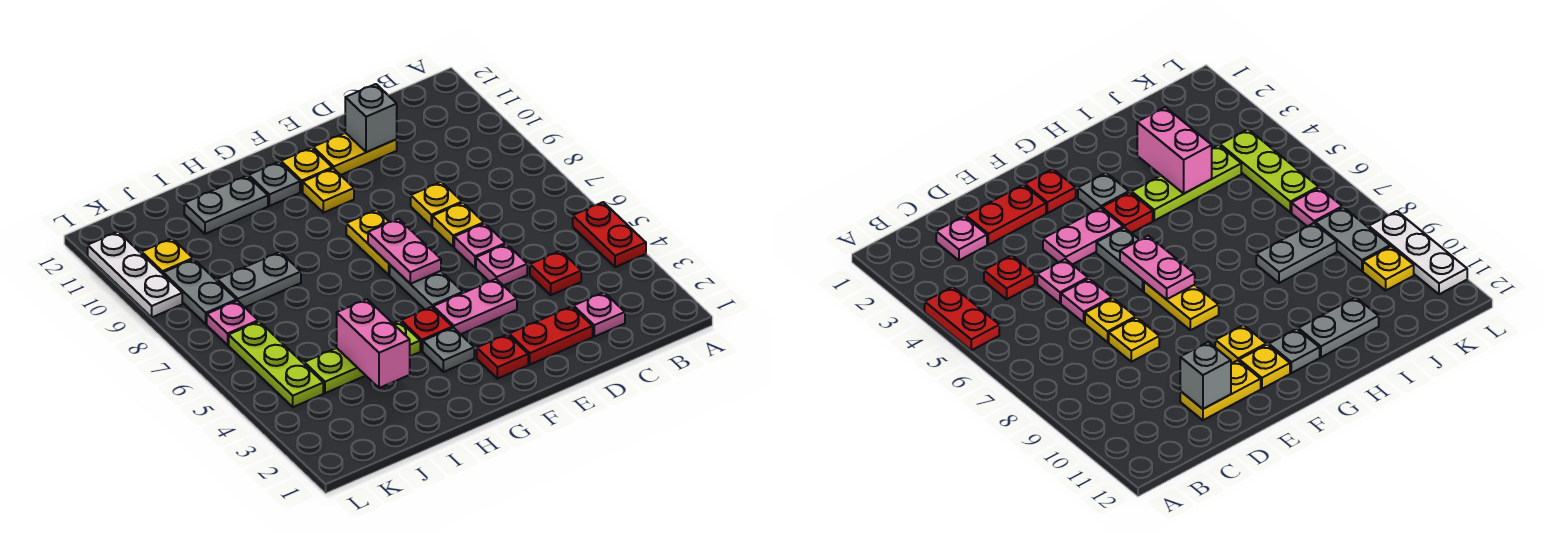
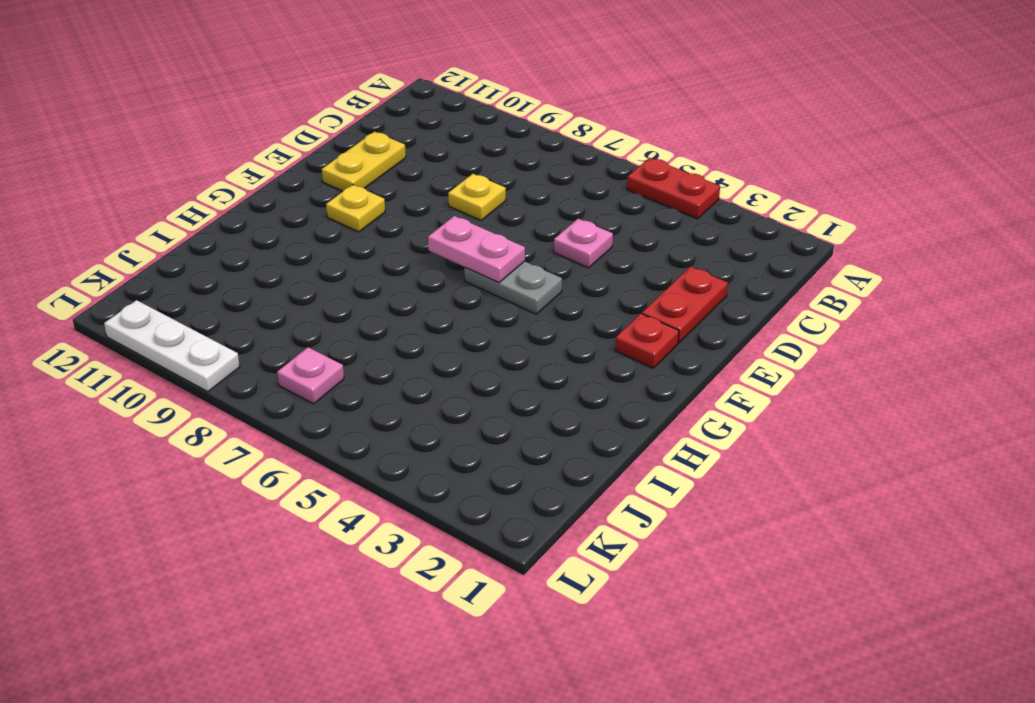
none -> pink plate C2 level 1
none -> red plate C4 level 1
none -> pink plate D6 level 1

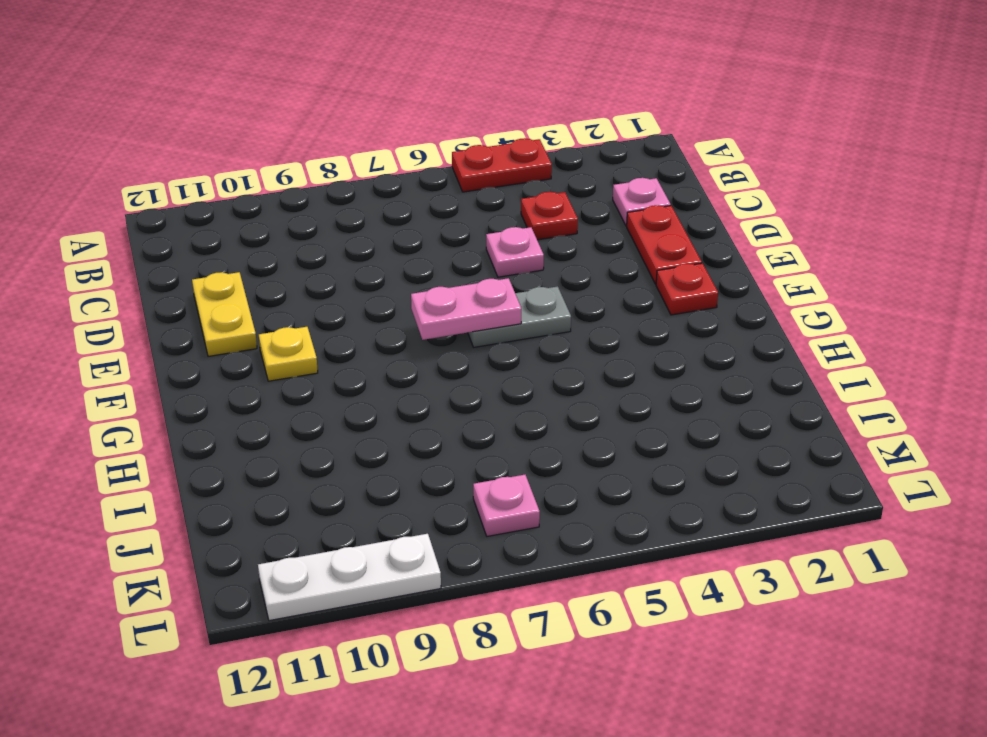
none -> pink plate D6 level 1
none -> yellow plate D7 level 1
none -> yellow plate D8 level 1

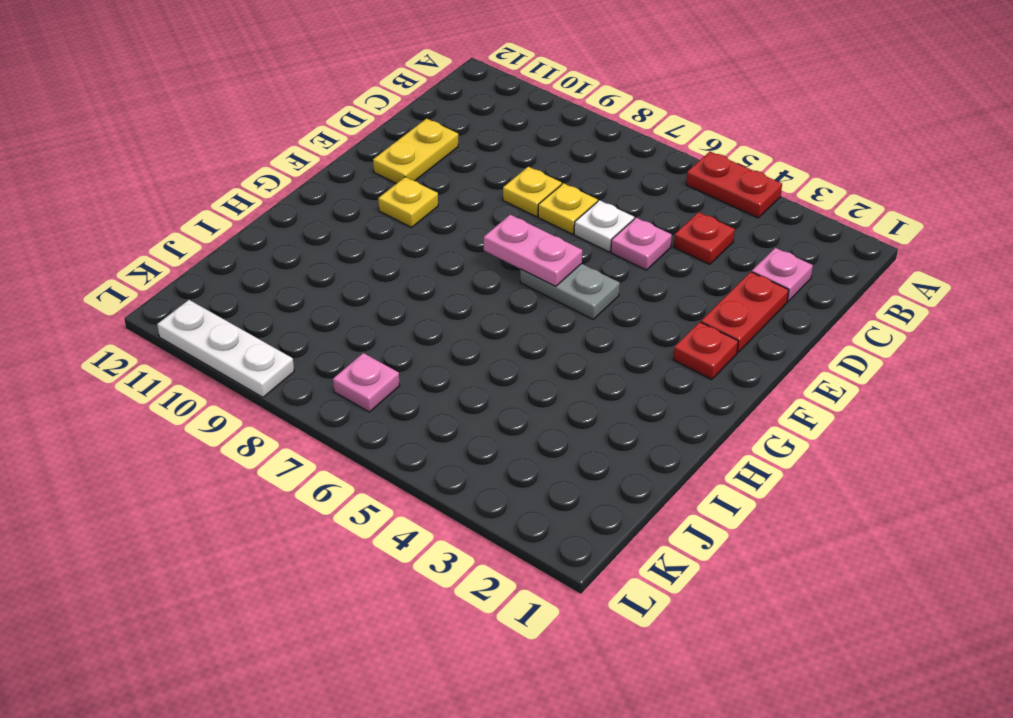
white plate D6 level 1 -> pink plate D6 level 1
none -> pink plate E4:F4 level 1
none -> yellow plate F7:F8 level 1
none -> yellow plate F11 level 1

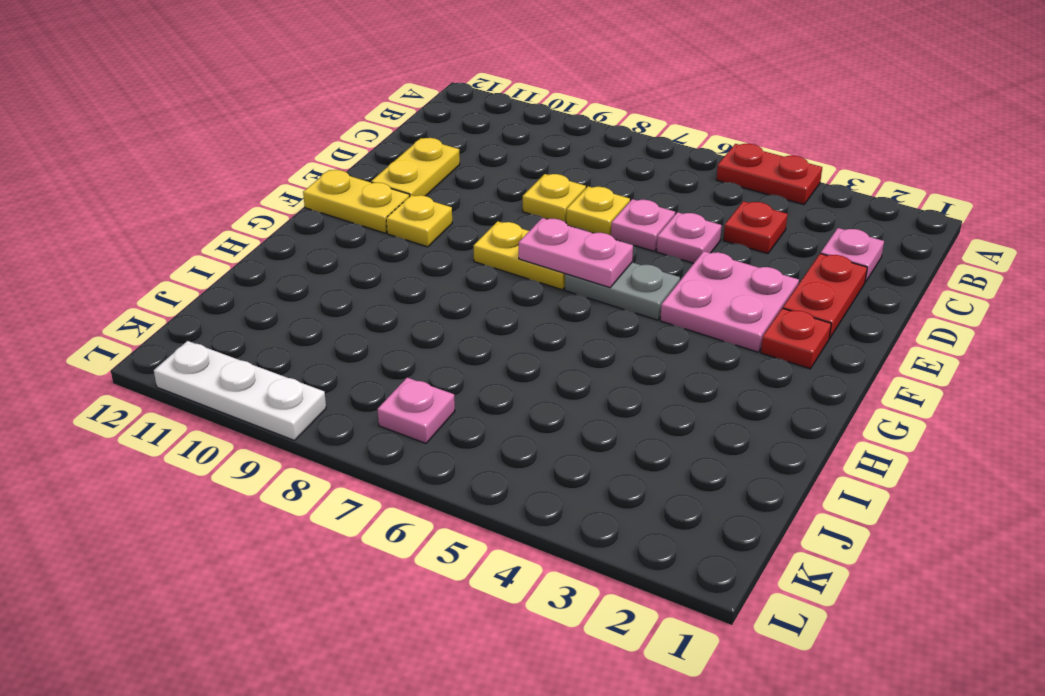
pink plate E3:F4 level 1 -> pink plate E4:F4 level 1
yellow plate F11:F12 level 1 -> yellow plate F11 level 1
none -> grey plate G3 level 1
none -> red plate G4 level 1
none -> grey plate G11 level 1

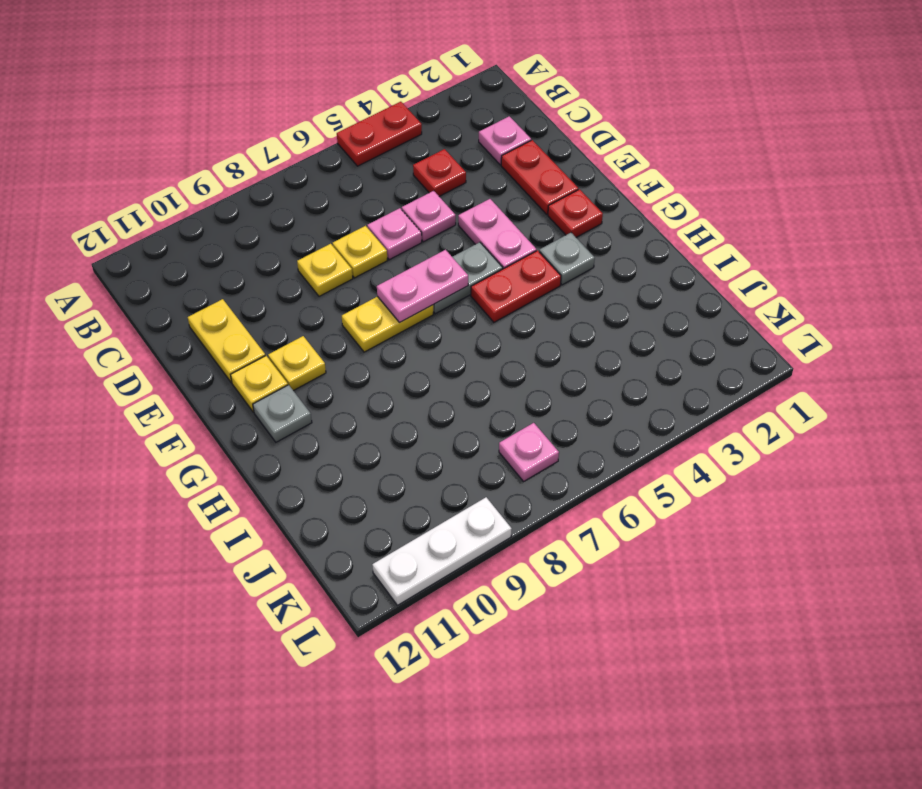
red plate G4:G5 level 1 -> red plate G4 level 1
none -> lime plate H4:J4 level 1
none -> grey plate H11:I11 level 1
none -> grey plate I8:J8 level 1

